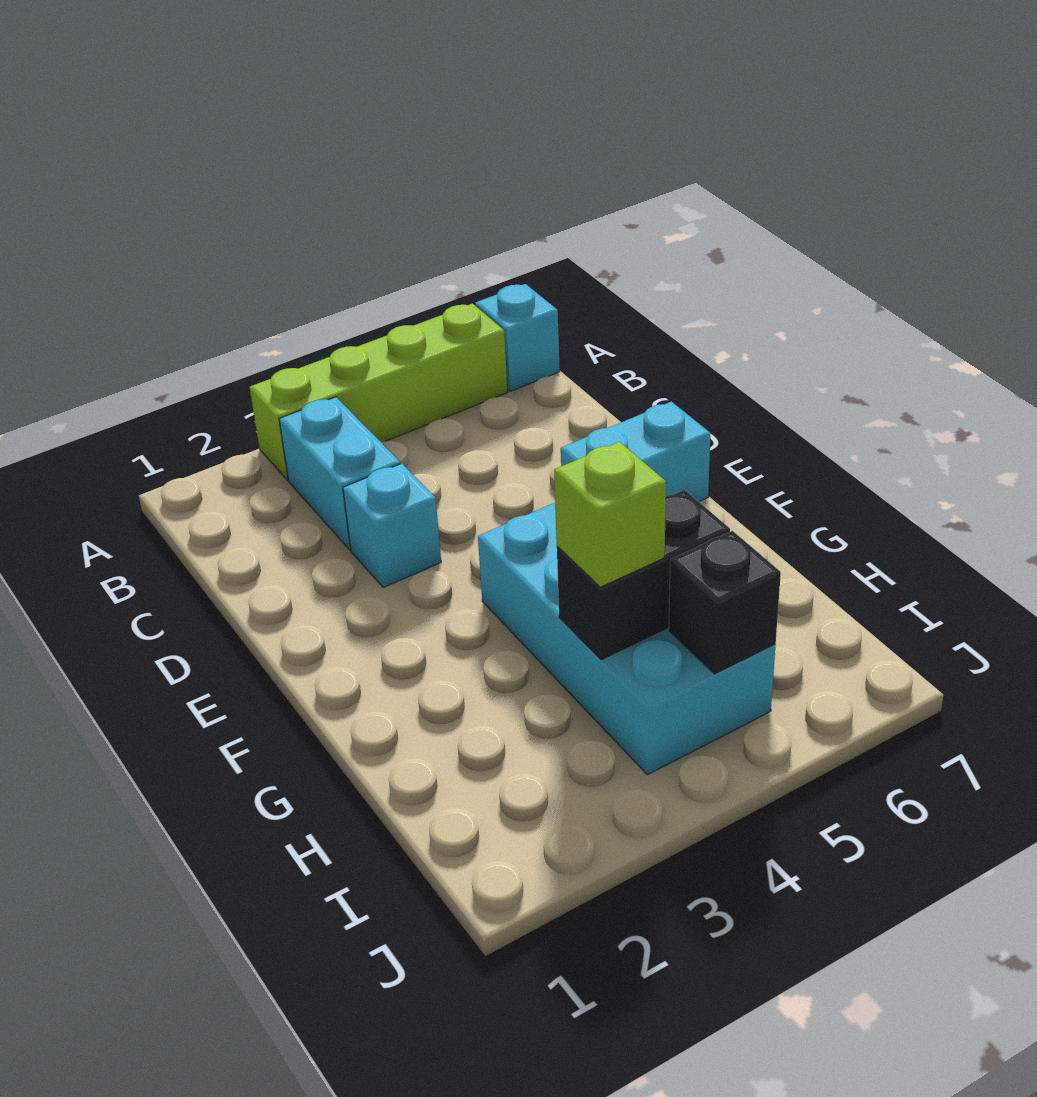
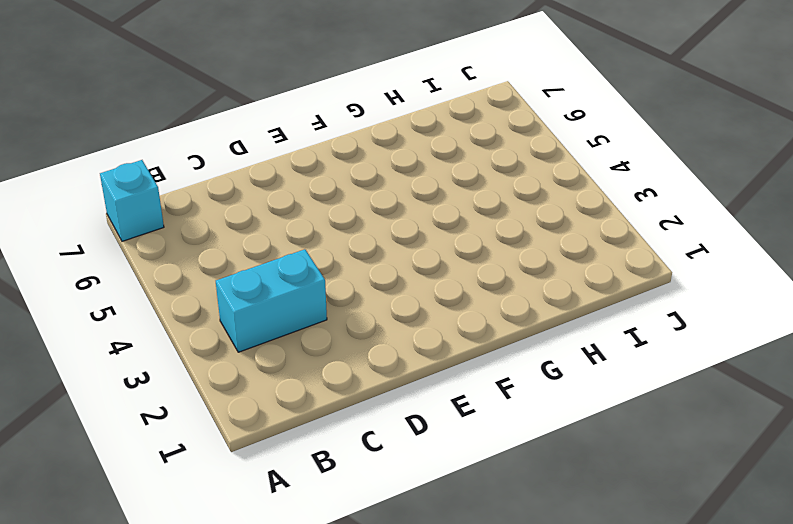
none -> lime brick A3:A6 level 1
none -> cyan brick D3 level 1

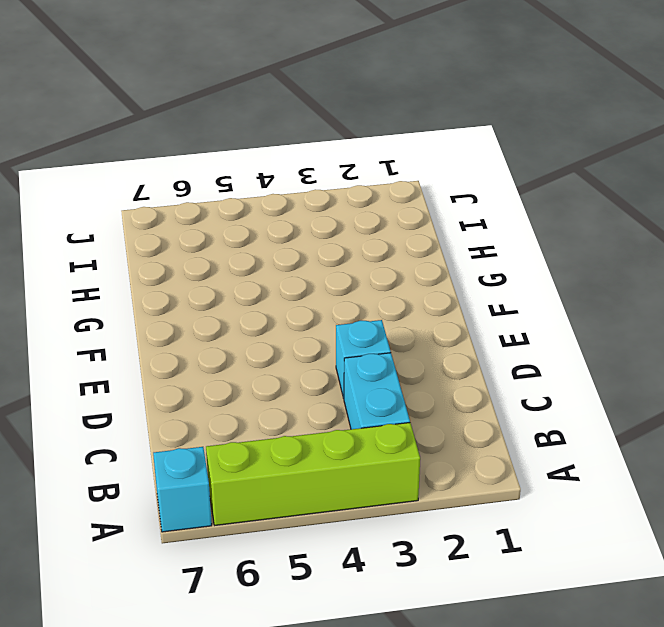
none -> cyan brick E6:E7 level 1
none -> cyan brick F4:I5 level 1

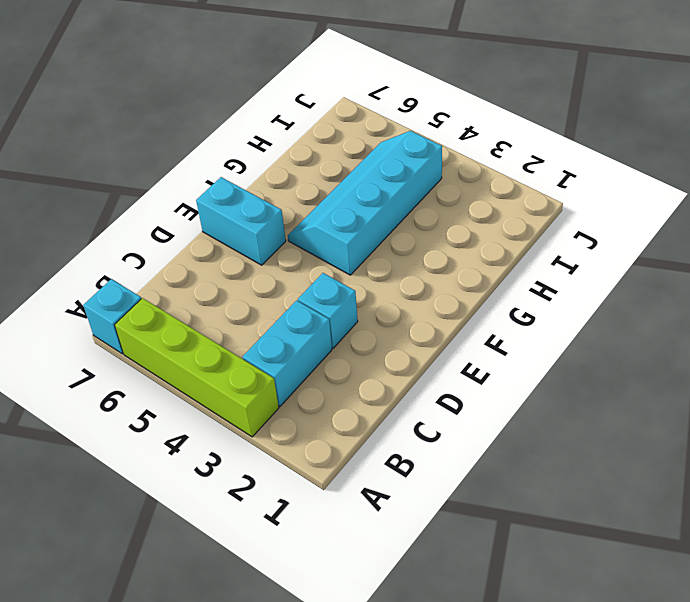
cyan slope F4:I5 level 1 top 4 -> cyan brick F4:I5 level 1
none -> black brick H4:H5 level 2
none -> black brick I5 level 2

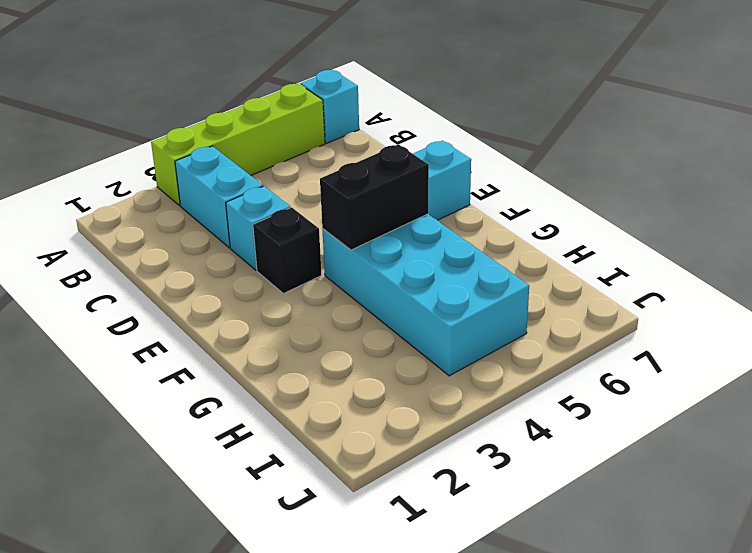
black brick E3 level 1 -> black brick I5 level 2
black brick F4:F5 level 2 -> black brick H4:H5 level 2
none -> lime brick H4 level 3

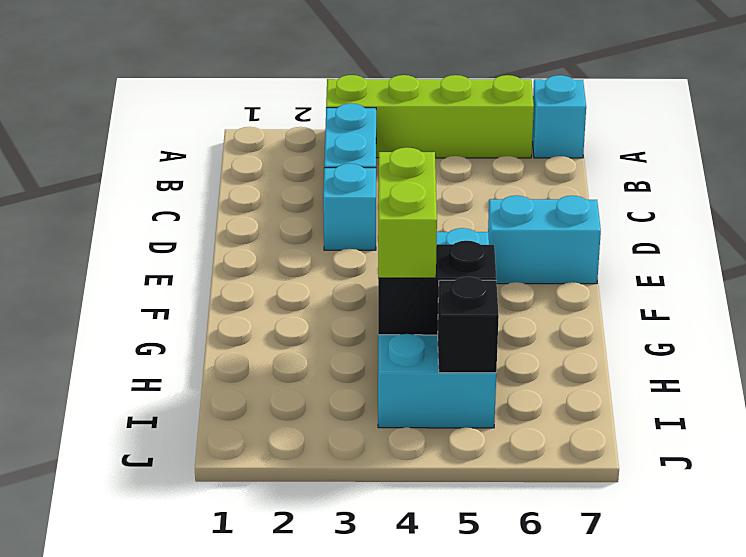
lime brick G4:H4 level 3 -> lime brick H4 level 3

